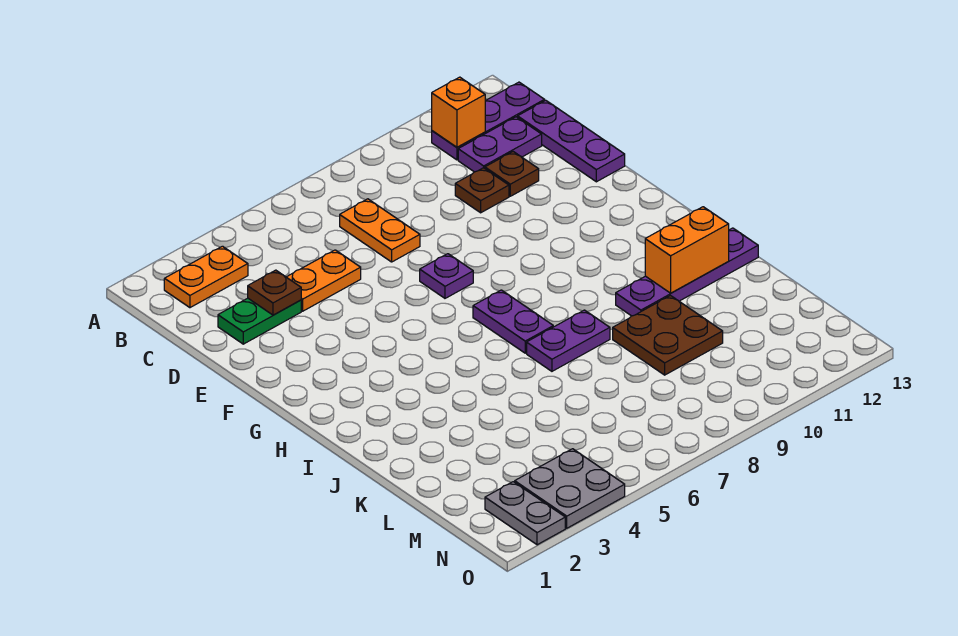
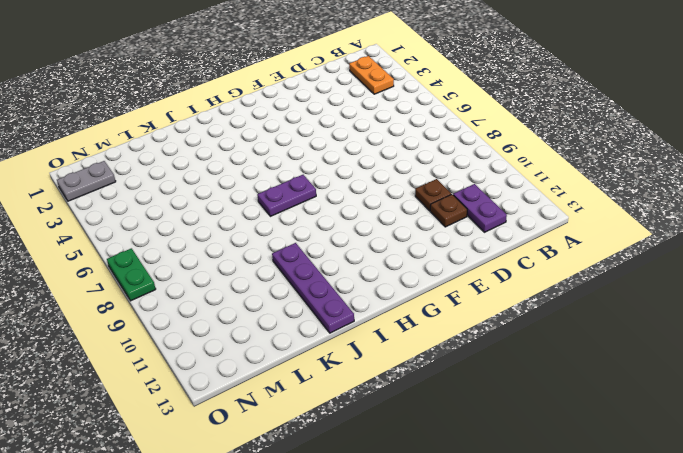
green plate O7:O8 level 1 -> green plate D2:D3 level 1
none -> purple plate B11:B13 level 1
none -> orange plate C7:D7 level 1
none -> purple plate C13:E13 level 1

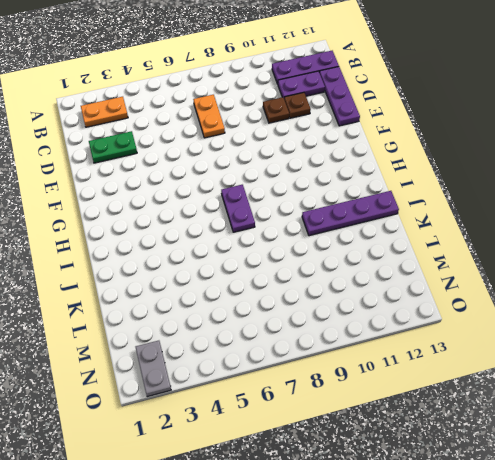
none -> orange plate D4:D5 level 1
none -> purple plate F7 level 1
none -> purple plate J7:J8 level 1

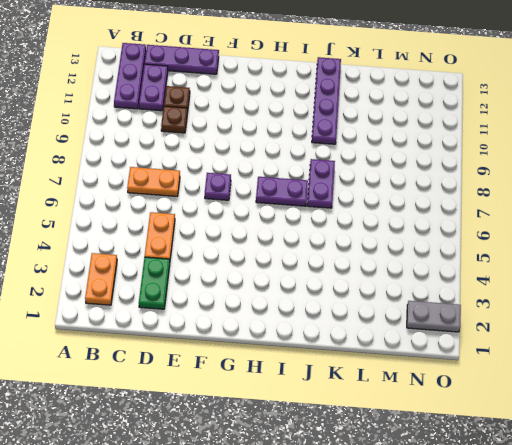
none -> brown plate K9:L10 level 1
none -> grey plate N3:O4 level 1
none -> orange brick B11 level 2

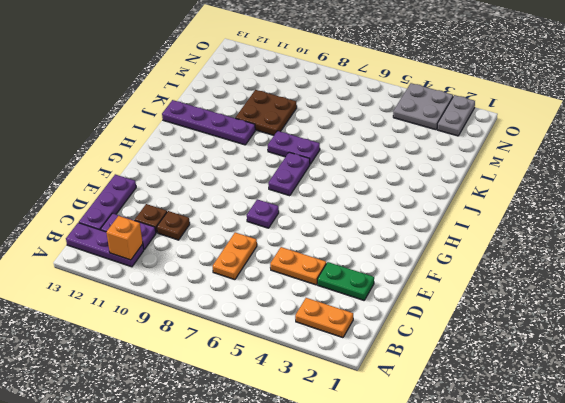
none -> brown plate D3 level 2
none -> orange brick J11:J12 level 2

